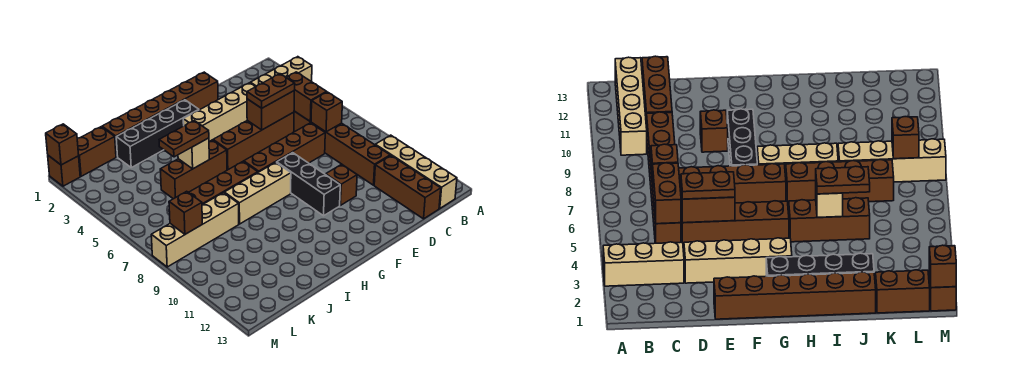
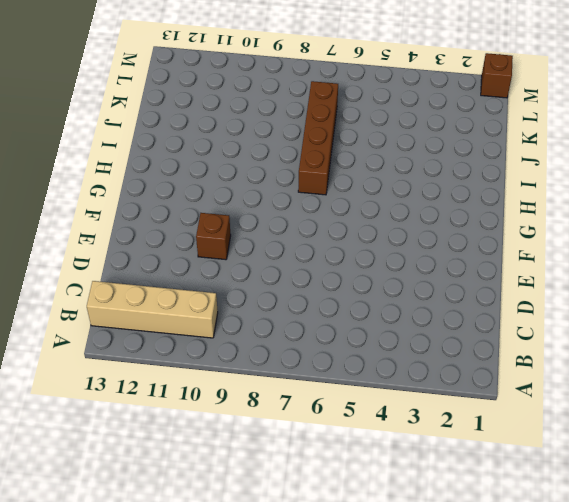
none -> tan brick A3:C3 level 1
none -> brown brick C5:C10 level 1
none -> brown brick C11:C13 level 1

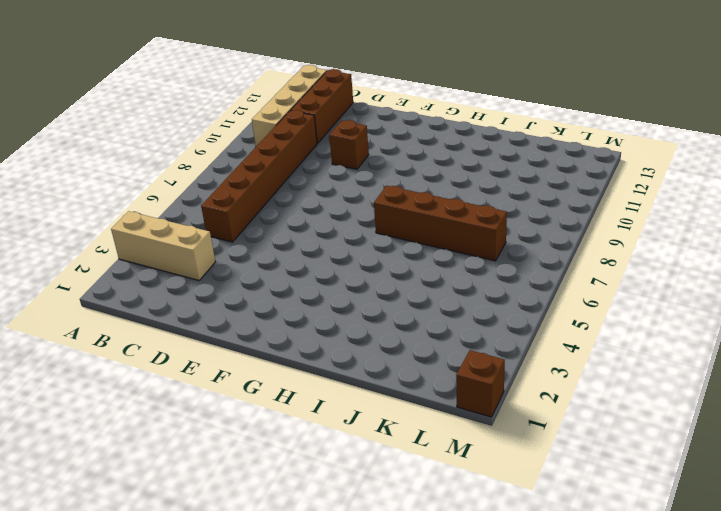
none -> tan brick D3:G3 level 1
none -> brown brick D5:G5 level 1
none -> brown brick D7:G7 level 1

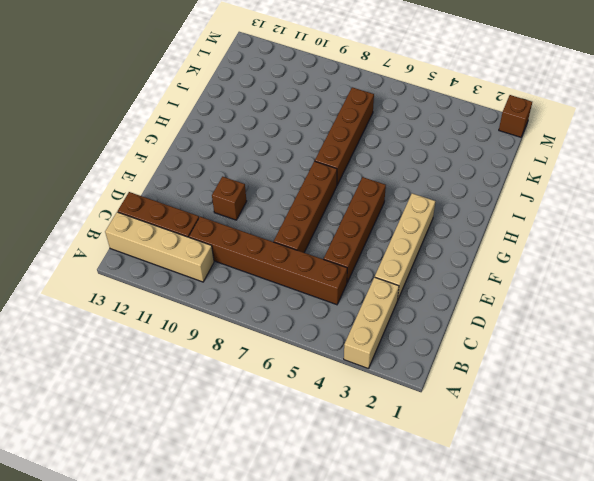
none -> brown brick E1:J1 level 1
none -> black brick F8:F10 level 1
none -> black brick G2:J2 level 1

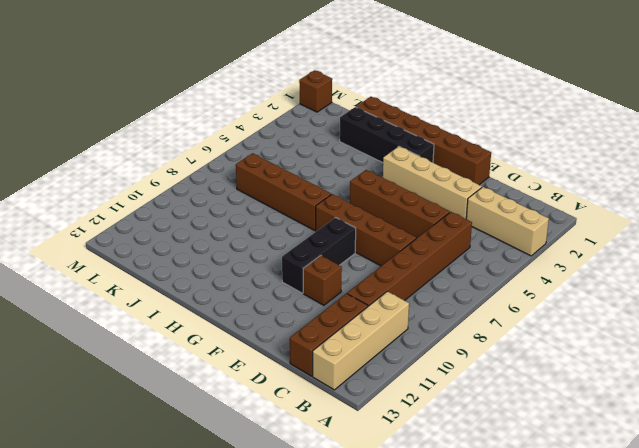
none -> tan brick G8:I8 level 1
none -> brown brick H5:J5 level 1
none -> tan brick J8:M8 level 1

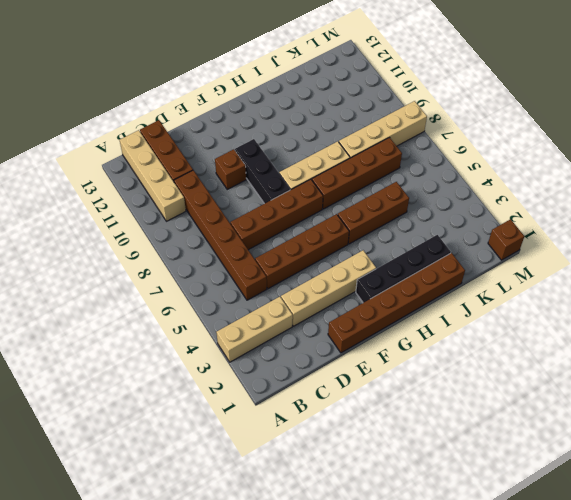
none -> brown brick K1:L1 level 1
none -> brown brick C5:C6 level 2
none -> brown brick C7 level 2

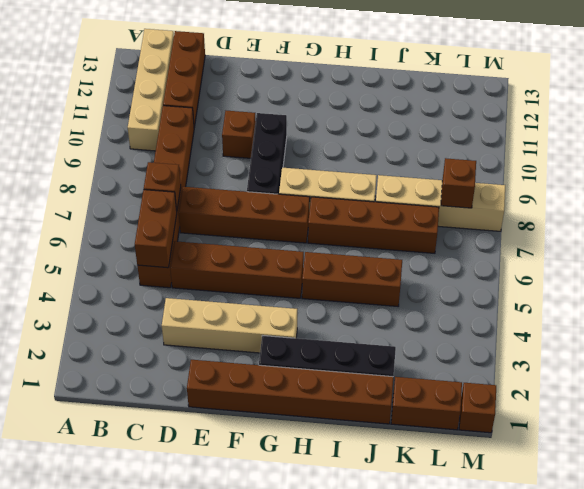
none -> tan brick A3:C3 level 1
none -> brown brick D5:E5 level 2
none -> tan brick I5 level 2

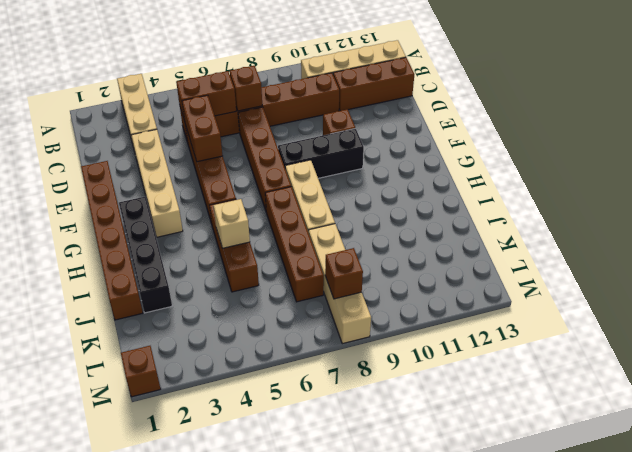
none -> brown brick K1:L1 level 1
none -> brown brick M1 level 2
none -> brown plate D5:E5 level 3

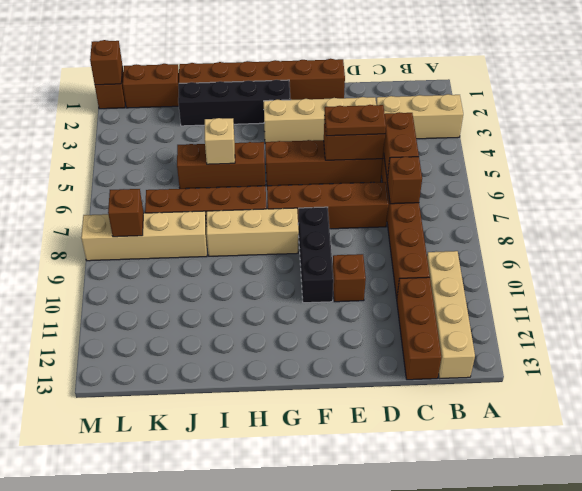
none -> brown plate I5:J5 level 3

